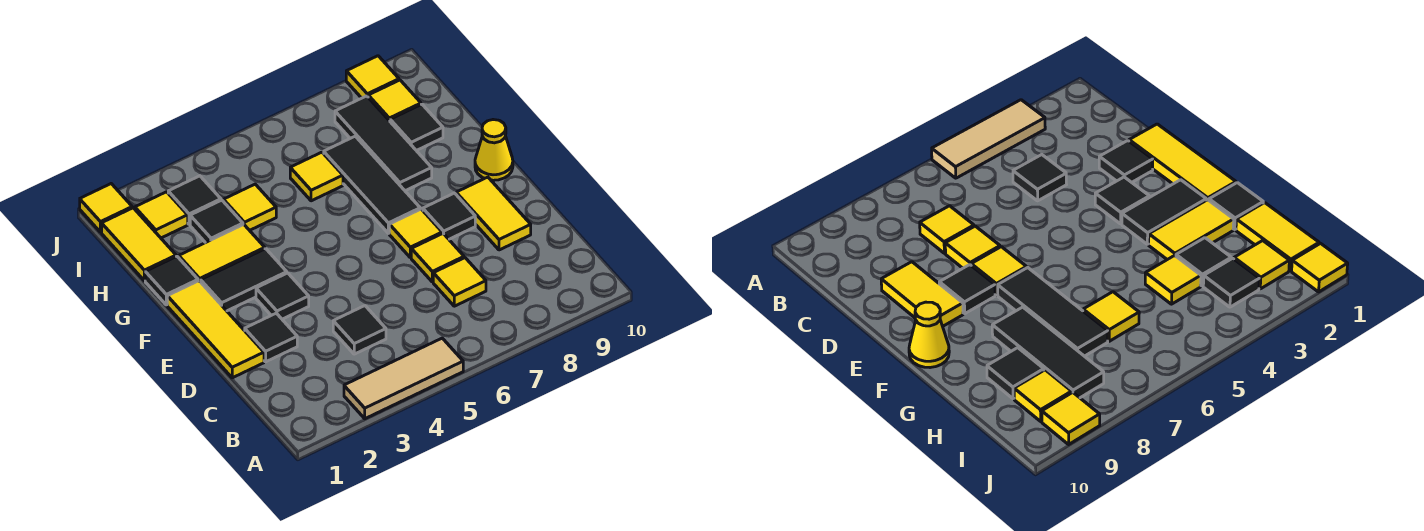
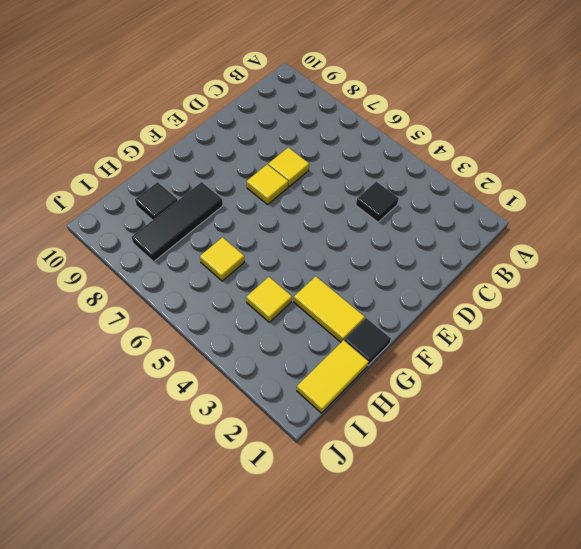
none -> tan tile A3:A5 level 1
none -> yellow tile C7 level 1
none -> yellow tile D1:F1 level 1

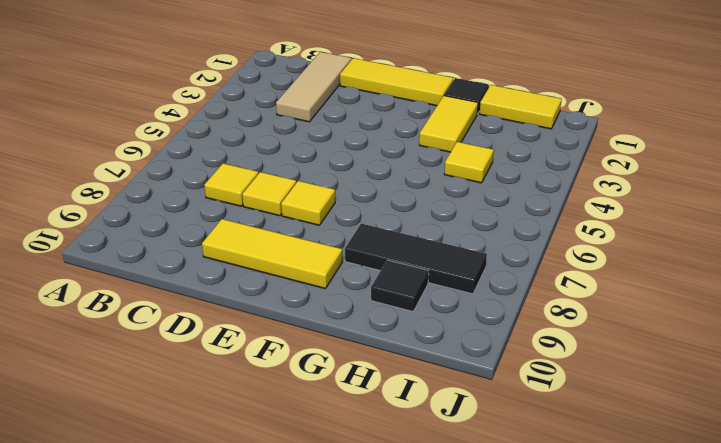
tan tile C1:C3 level 1 -> tan tile A3:A5 level 1
yellow tile D9:F9 level 1 -> yellow tile D9:E9 level 1
none -> black tile C4 level 1
none -> black tile D2 level 1
none -> black tile E3 level 1

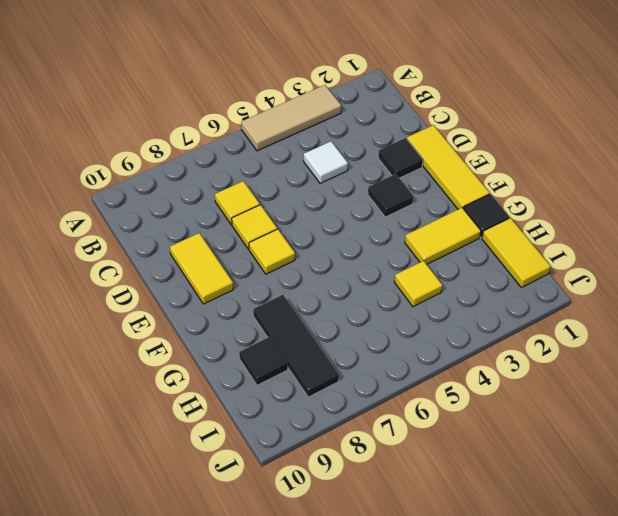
white tile C4 level 1 -> black tile C4 level 1
none -> black tile E8 level 1
none -> black tile F2:F3 level 1
none -> black tile F7:H7 level 1

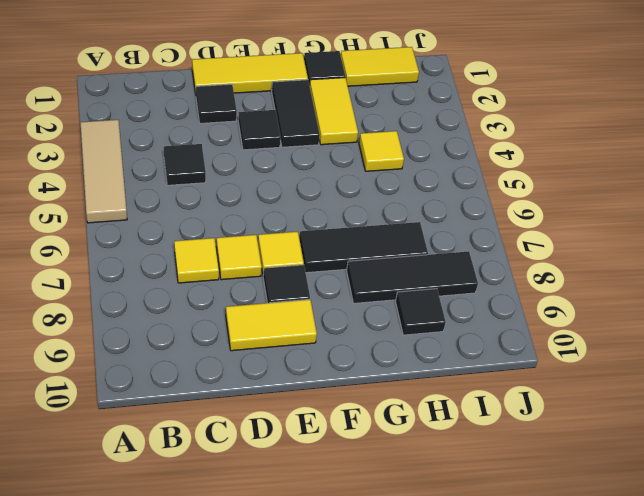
none -> yellow cone F10 level 1
none -> black tile H3 level 1
none -> yellow tile H6 level 1

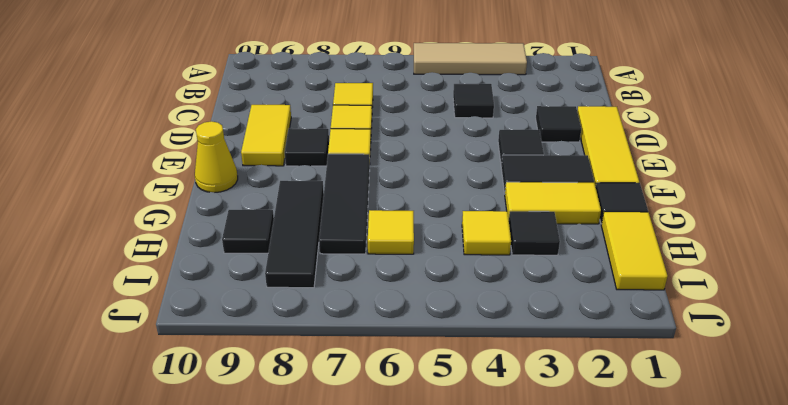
none -> yellow tile I2 level 1
none -> black tile I3 level 1
none -> yellow tile I9 level 1

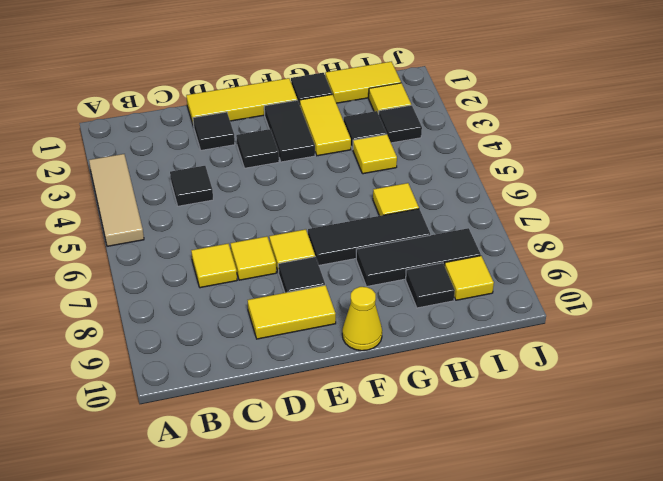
none -> yellow tile J1 level 1
none -> yellow tile J9 level 1

